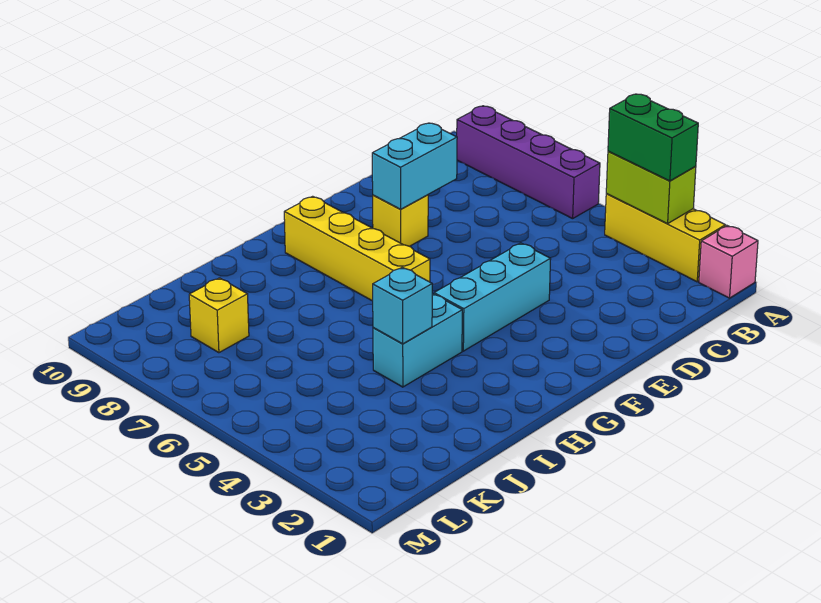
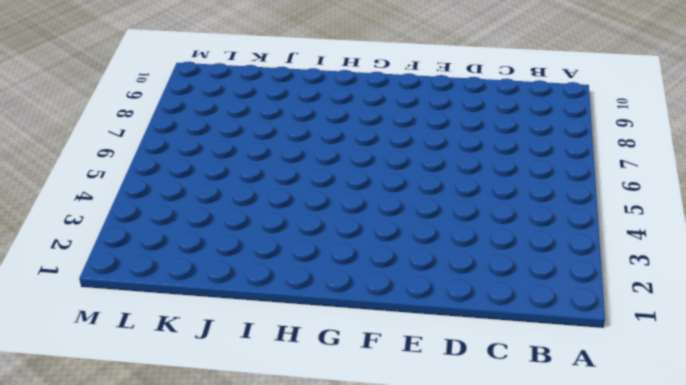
none -> pink brick A1 level 1
none -> yellow brick A2:A4 level 1
none -> purple brick A6:A9 level 1

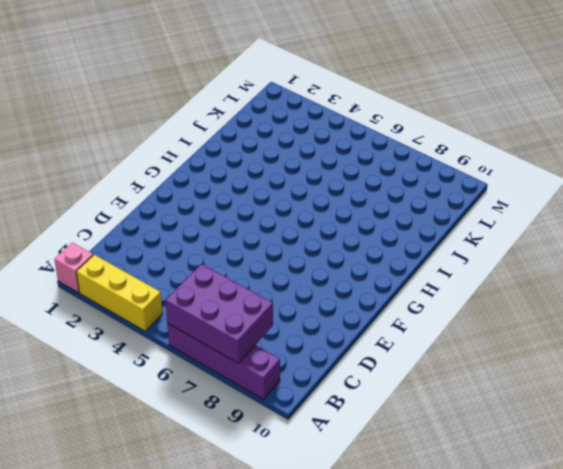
purple brick A6:B8 level 2 -> none
none -> cyan brick E4:G4 level 1
none -> yellow brick E8 level 1
none -> yellow brick G6:G9 level 1

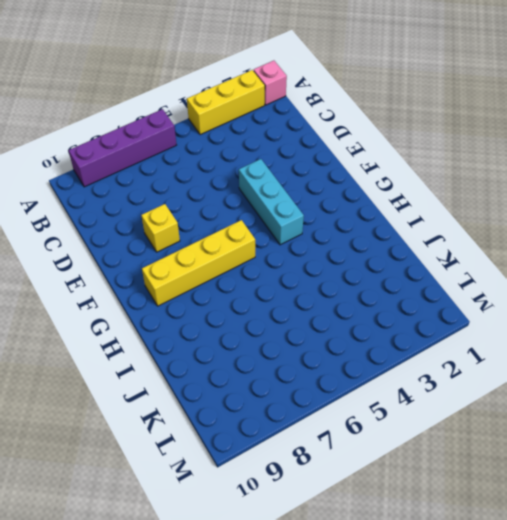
none -> cyan brick H4:I4 level 1
none -> yellow brick K8 level 1
none -> lime brick A3:A4 level 2

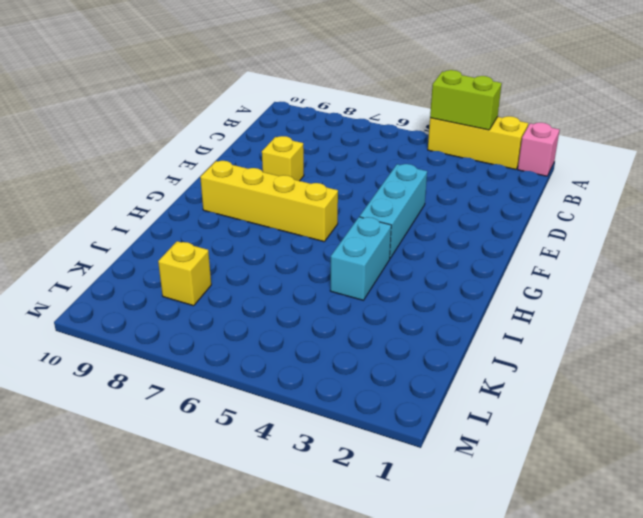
none -> purple brick A6:A9 level 1
none -> cyan brick D8:E8 level 2
none -> cyan brick I4 level 2

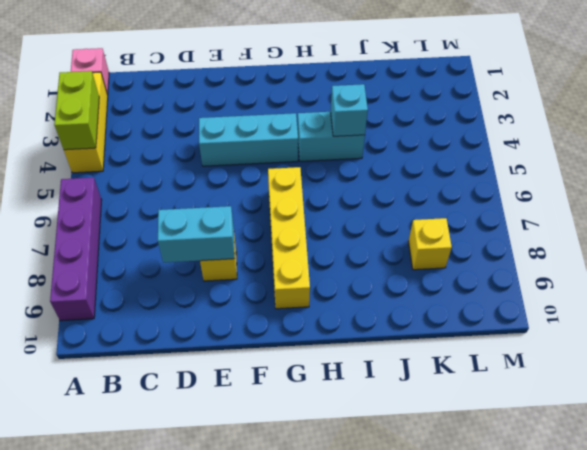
none -> green brick A3:A4 level 3

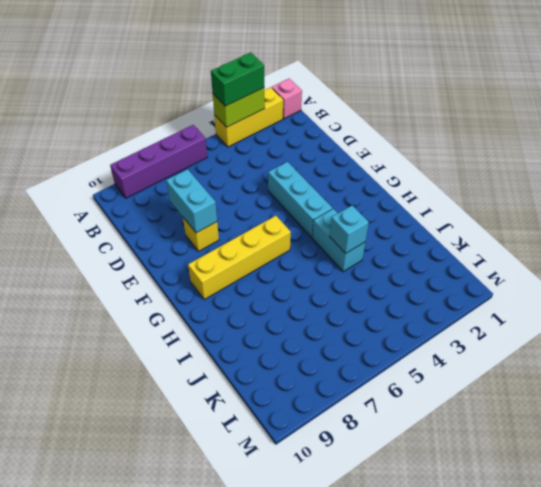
none -> yellow brick K8 level 1

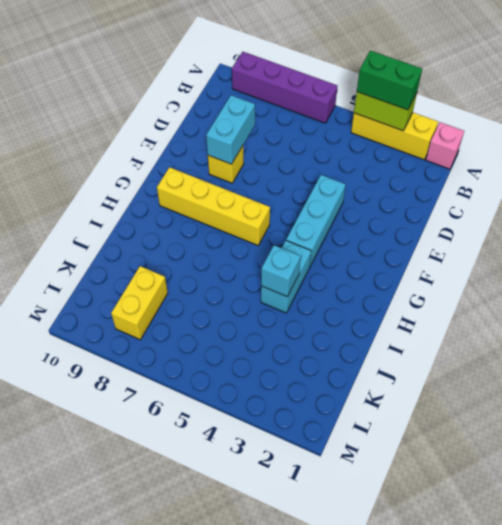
yellow brick K8:L8 level 1 -> yellow brick K8 level 1

